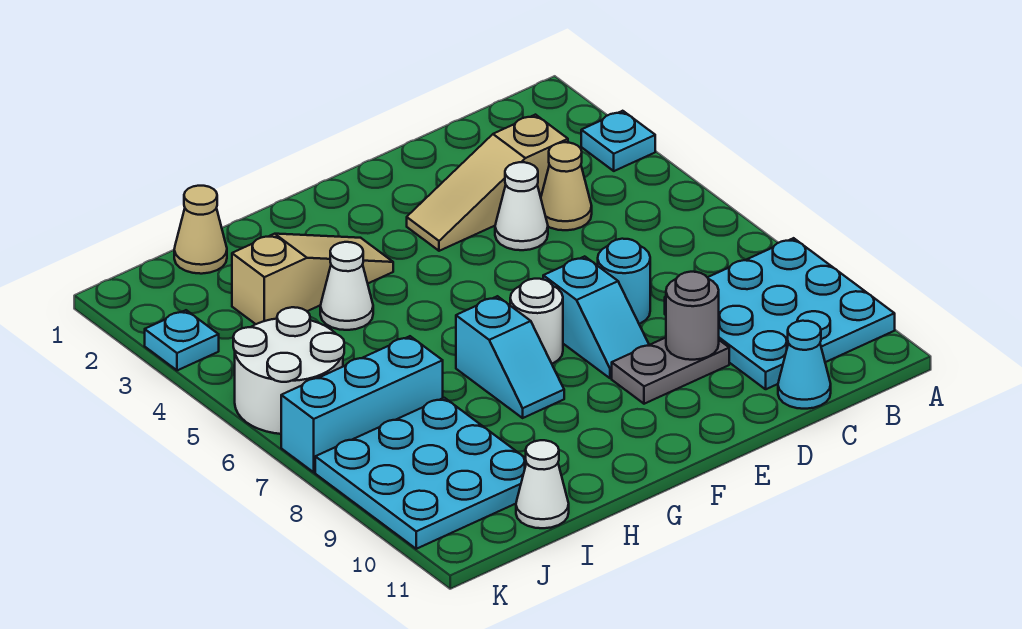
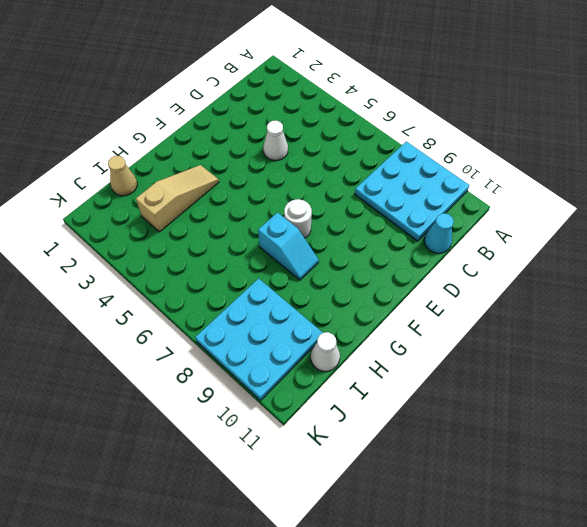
none -> cyan plate A3 level 1
none -> tan slope C3:E3 level 1 top C
none -> tan cone C4 level 1

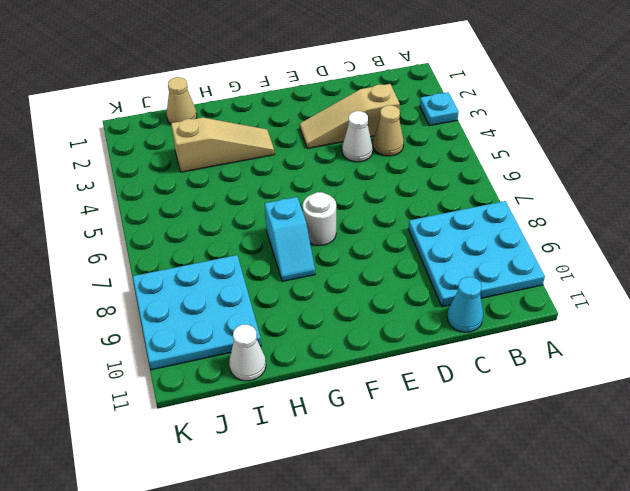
none -> cyan round brick D7 level 1
none -> grey plate D9:E9 level 1
none -> cyan slope E7:E8 level 1 top 7

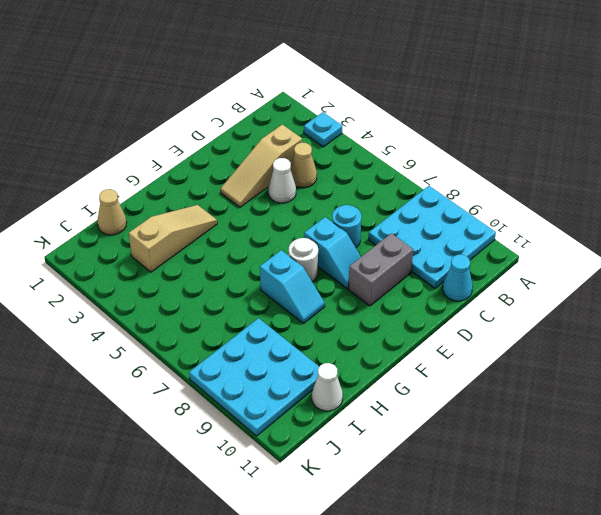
grey brick D9:E9 level 1 -> grey plate D9:E9 level 1
none -> white cone H4 level 1
none -> cyan brick I7:K7 level 1
none -> white round brick J5:K6 level 1

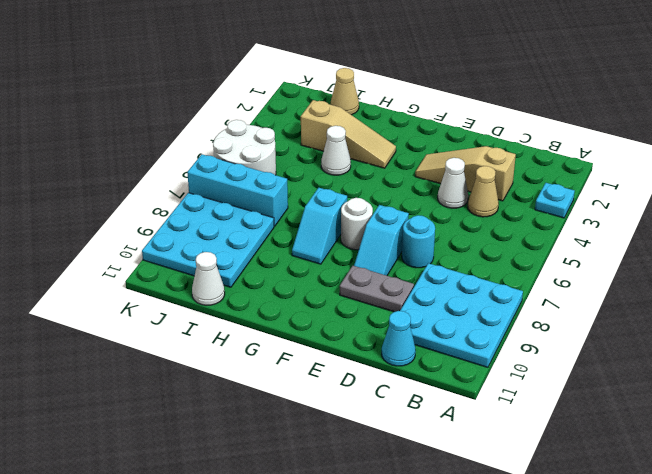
none -> cyan plate K3 level 1
none -> grey round brick D9 level 2

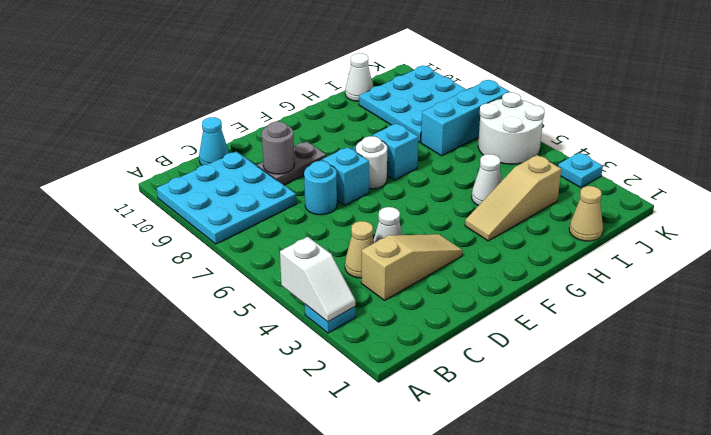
white slope A3:A4 level 2 top 4 -> none

